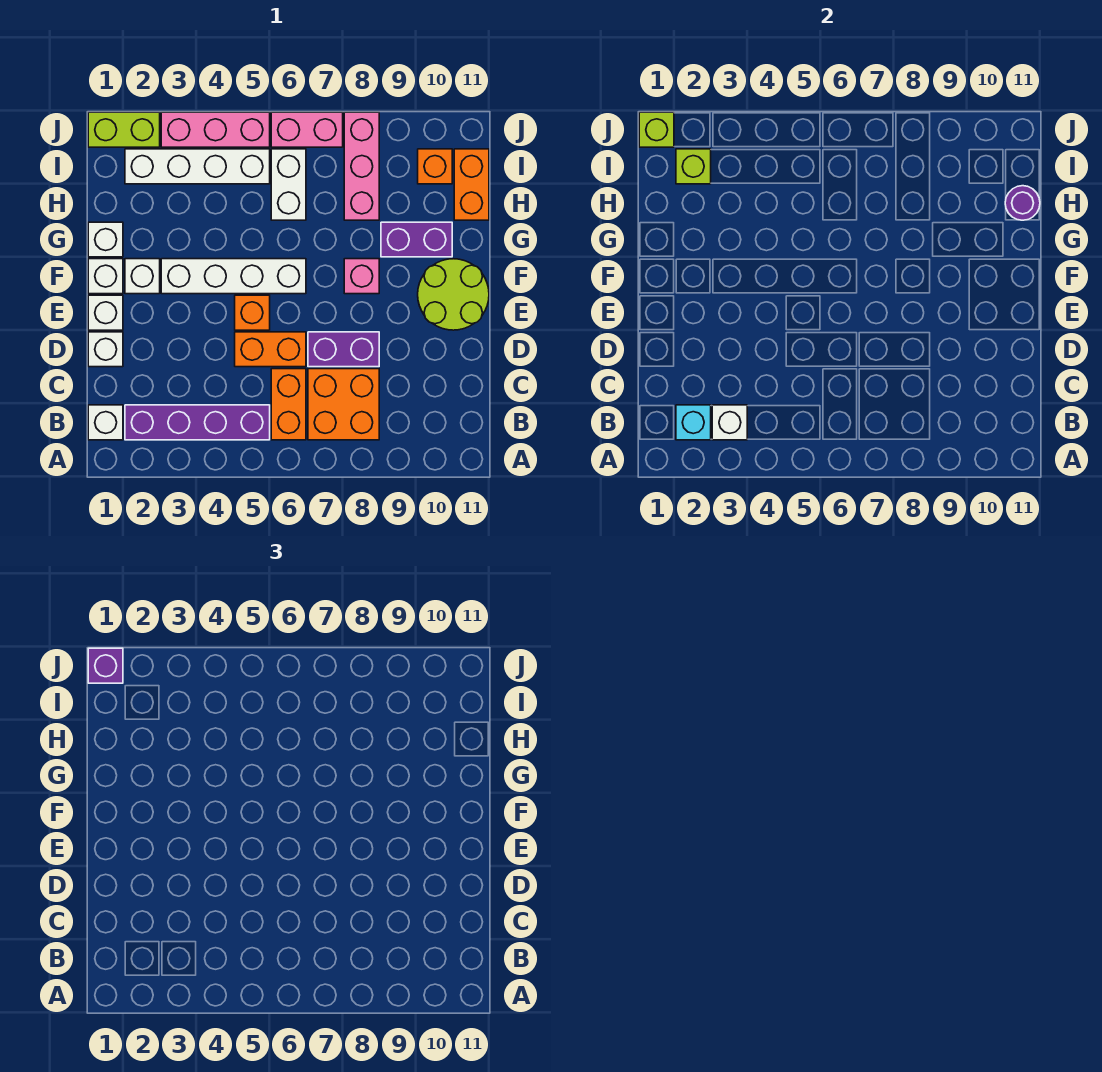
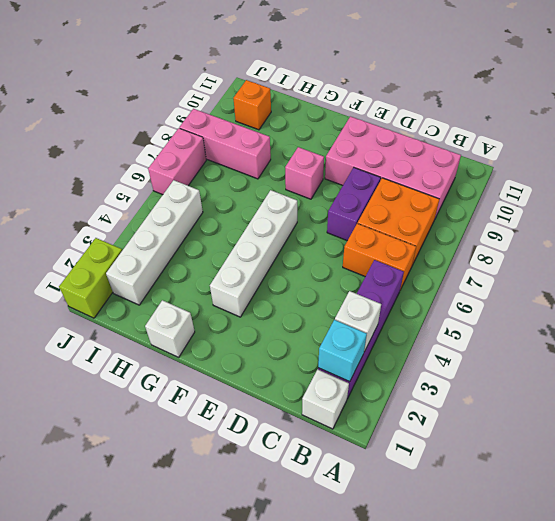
pink brick B9:E10 level 1 -> lime round brick E10:F11 level 1
none -> white brick D1 level 1
none -> orange brick D5:D6 level 1
none -> white brick E1 level 1
none -> orange brick E5 level 1

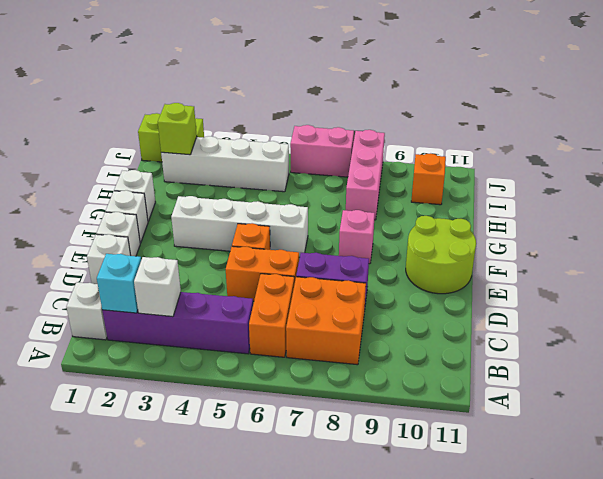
none -> white brick F2 level 1
none -> purple brick G9:G10 level 1
none -> white brick H6:I6 level 1
none -> orange brick H11:I11 level 1

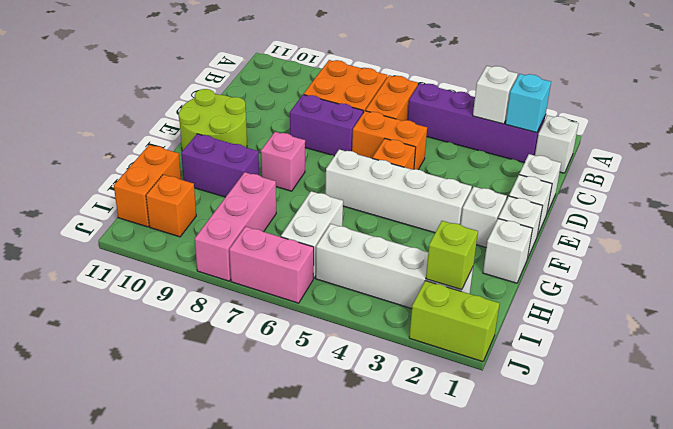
none -> pink brick J3:J5 level 1
none -> purple round brick H11 level 2
none -> lime brick J1 level 2
none -> purple brick J1 level 3

